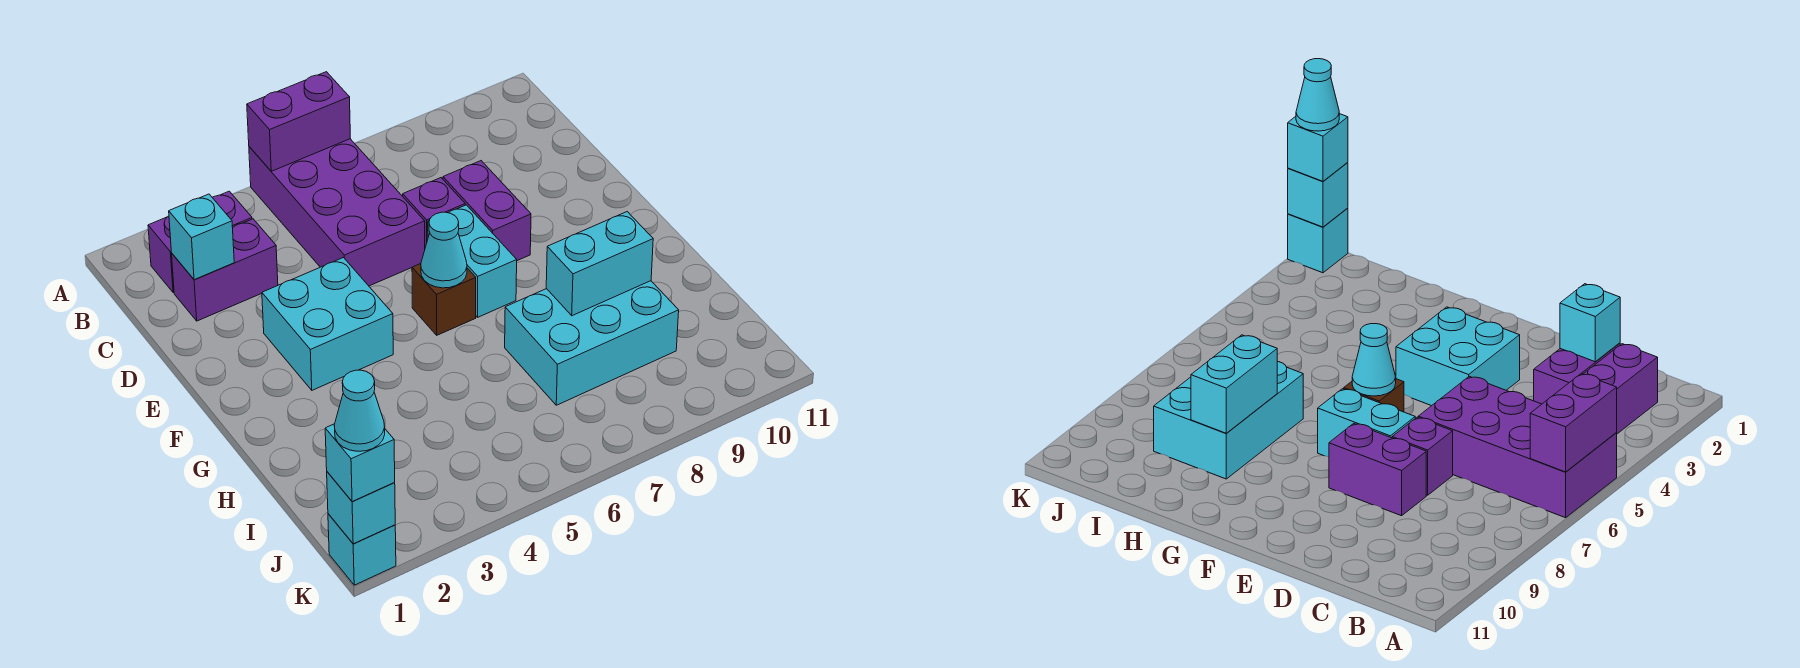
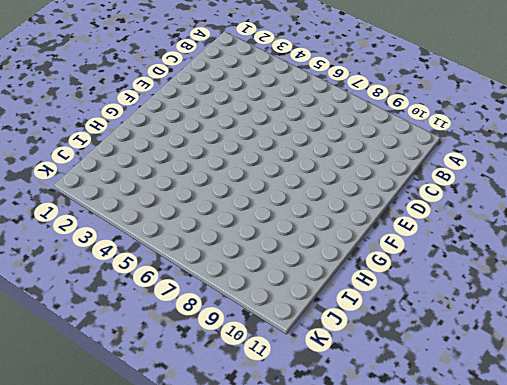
none -> purple brick A5:D6 level 1
none -> purple brick B2:B3 level 1
none -> purple brick C2:C3 level 1

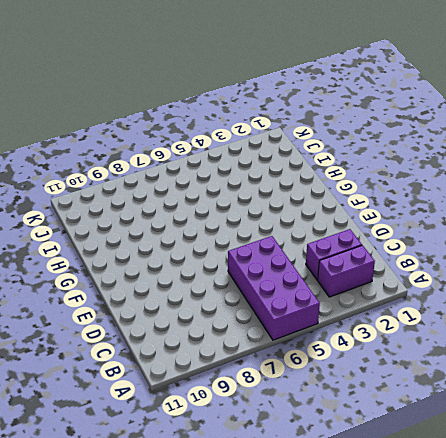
none -> purple brick D7 level 1
none -> purple brick D8:E8 level 1
none -> cyan brick E3:F4 level 1

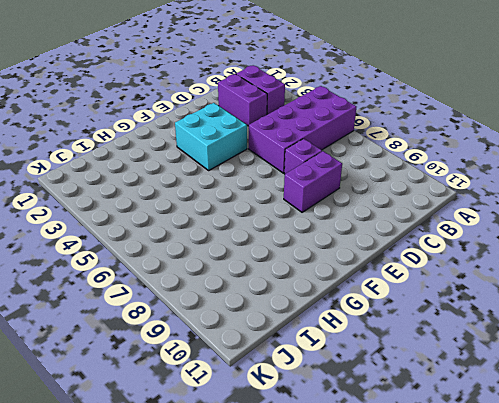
none -> cyan brick E7:F7 level 1
none -> brown brick F6 level 1
none -> cyan brick H7:I9 level 1

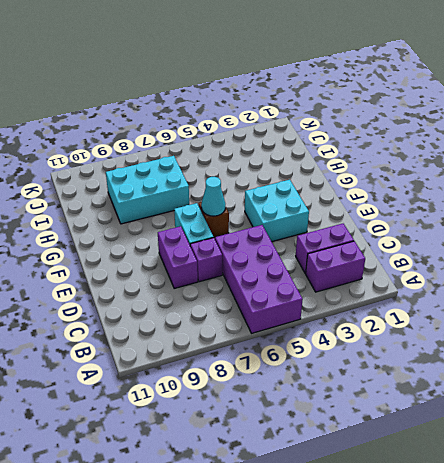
none -> cyan brick K1 level 1
none -> purple brick A5:A6 level 2
none -> cyan brick C2 level 2

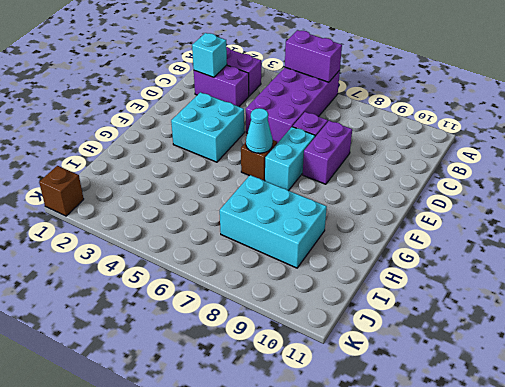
brown brick K1 level 1 -> cyan brick K1 level 1
none -> cyan brick H8:H9 level 2
none -> cyan brick K1 level 2
none -> cyan brick K1 level 3

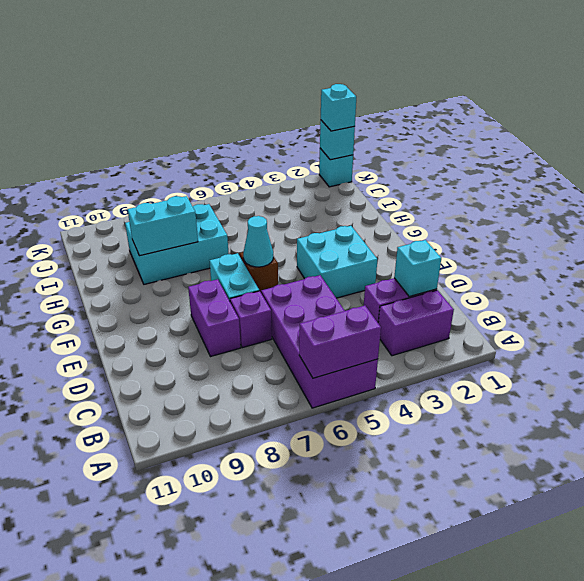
none -> cyan cone K1 level 4

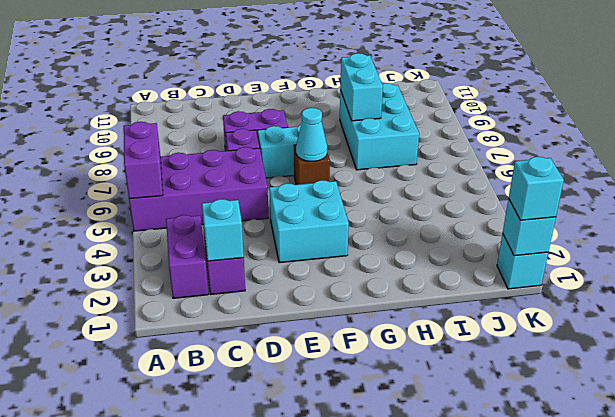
none -> cyan cone K1 level 4

